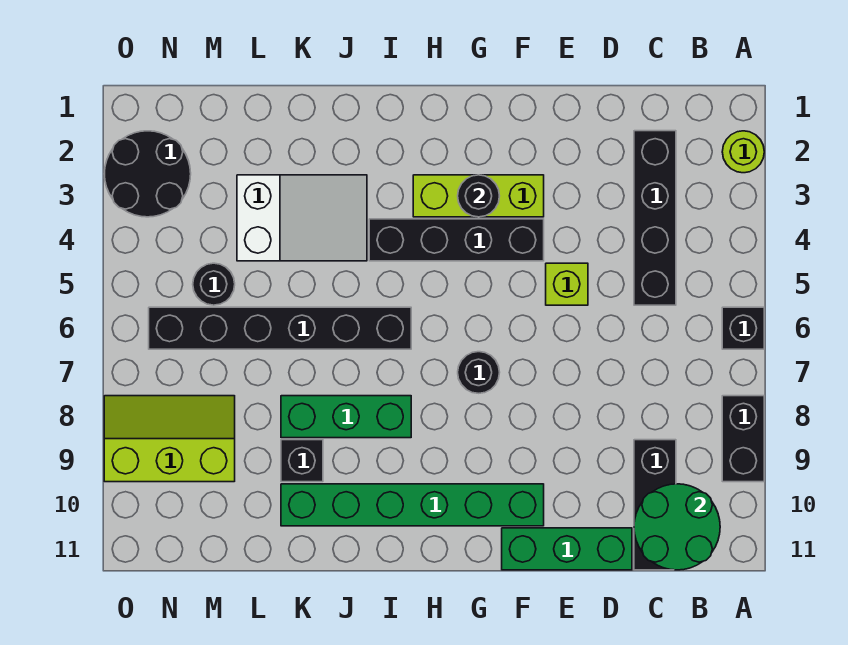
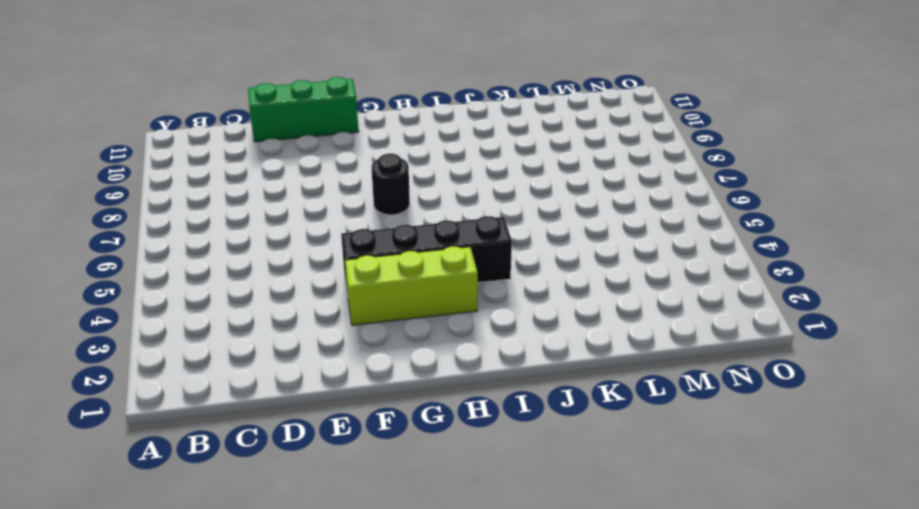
none -> lime round brick A2 level 1
none -> black brick A6 level 1
none -> black brick A8:A9 level 1

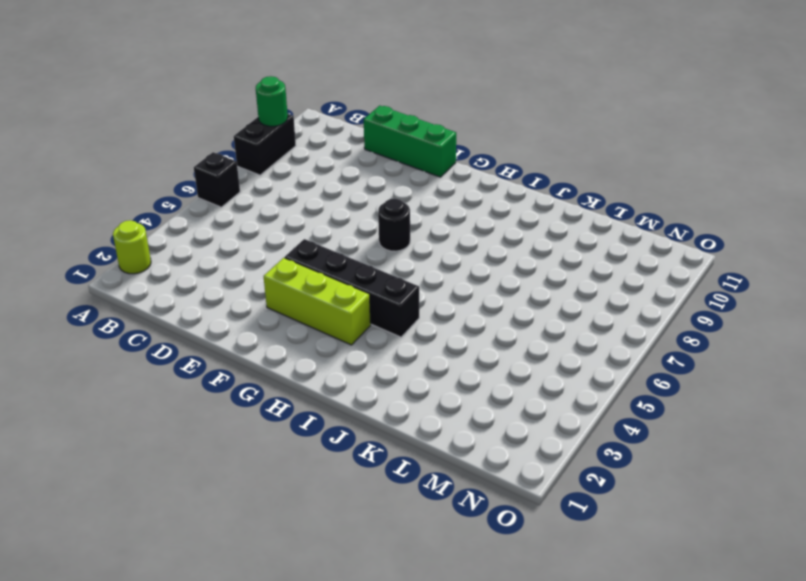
green round brick A9 level 2 -> none
none -> black brick C2:C5 level 1
none -> black brick C9:C11 level 1
none -> lime brick E5 level 1

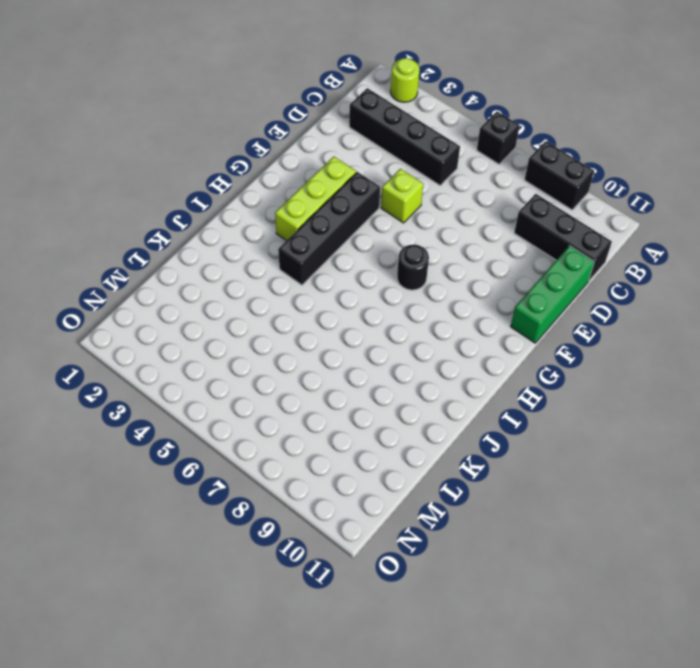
none -> green brick F10:K10 level 1
none -> black brick I6:N6 level 1
none -> green brick I8:K8 level 1

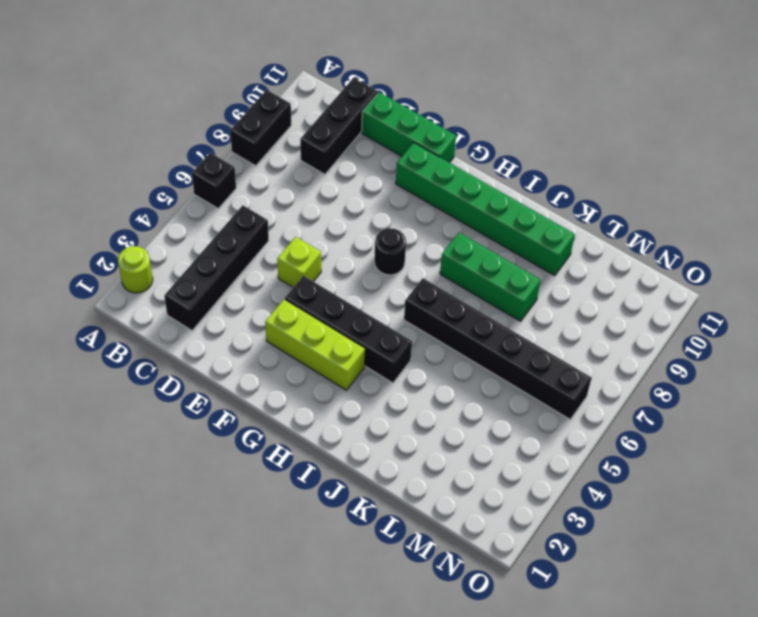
none -> white slope J3:L4 level 1 top L
none -> black brick K9 level 1
none -> black round brick M5 level 1

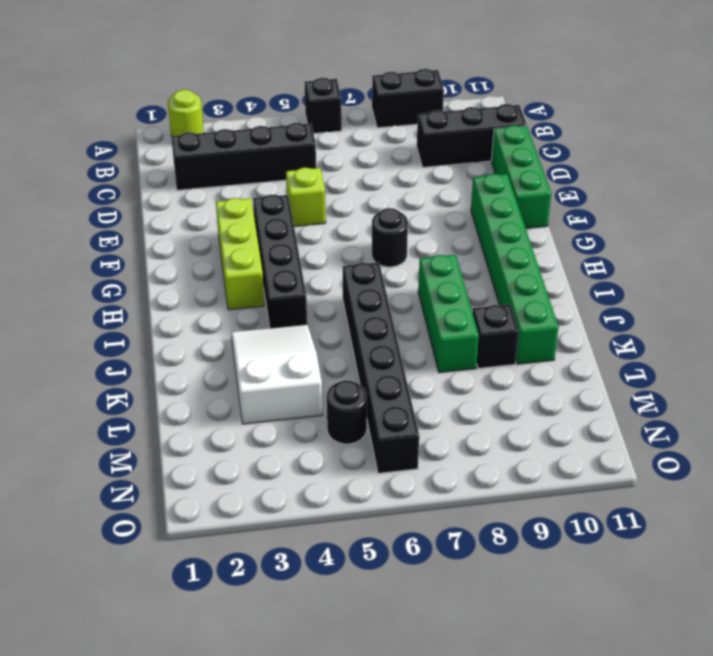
none -> lime slope M8:O9 level 1 top 9
none -> black round brick N2:O3 level 1
none -> green round brick B10:C11 level 2

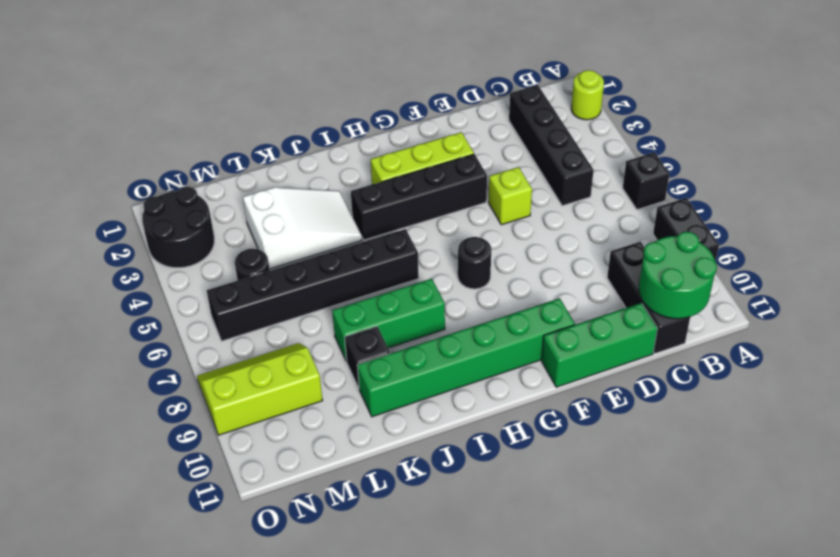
none -> black round brick G3 level 2

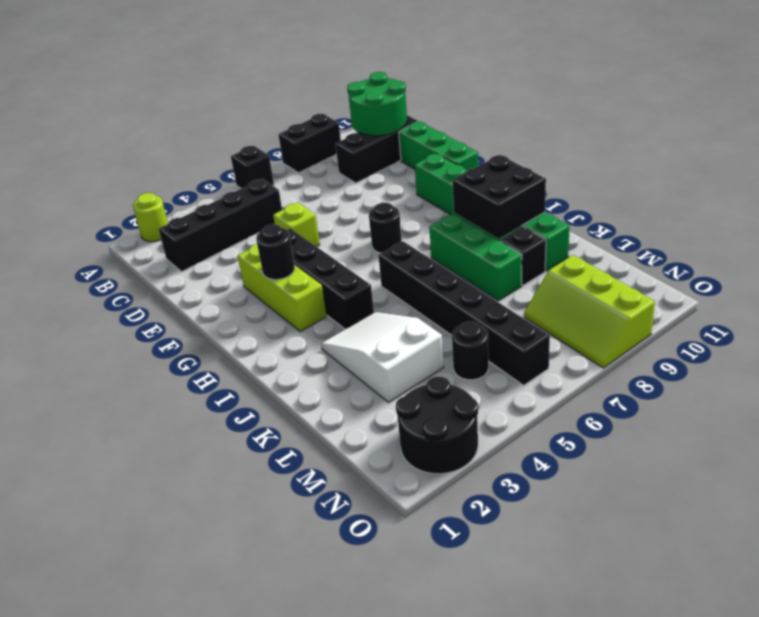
black brick I9:J10 level 2 -> none

